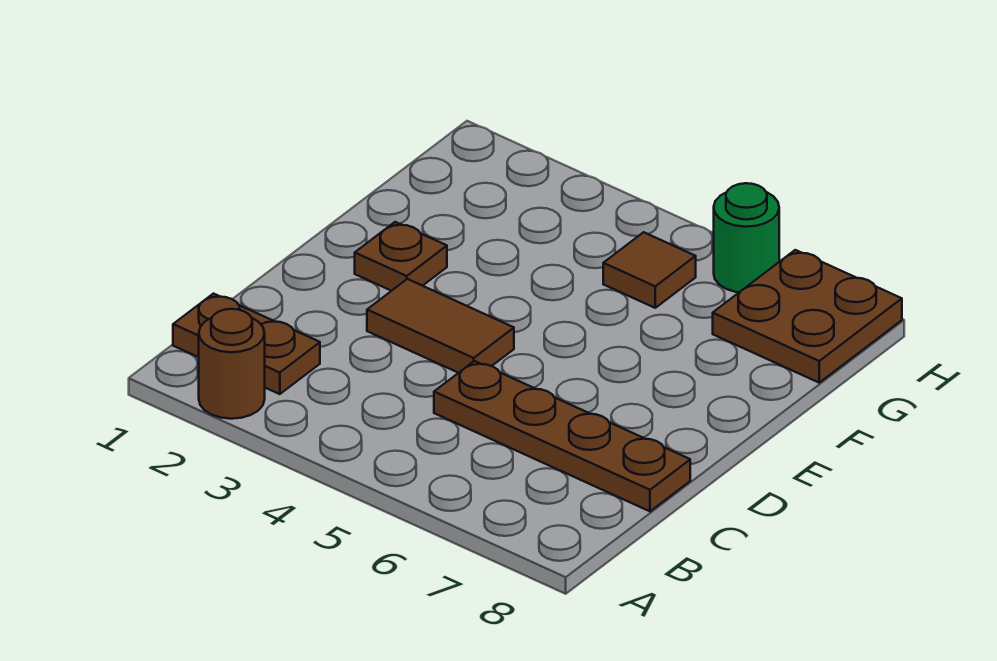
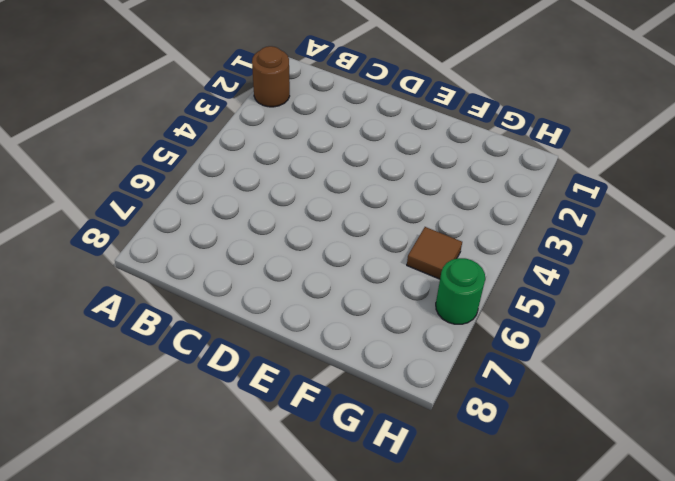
none -> brown plate B1:B2 level 1
none -> brown plate C5:C8 level 1

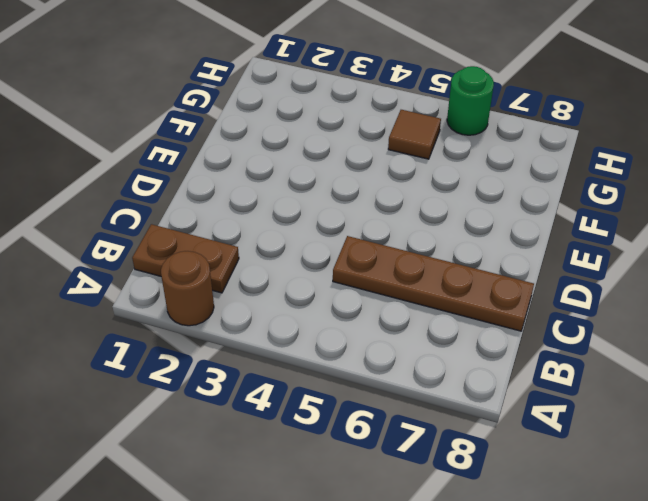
none -> brown tile D3:D4 level 1
none -> brown plate E2 level 1

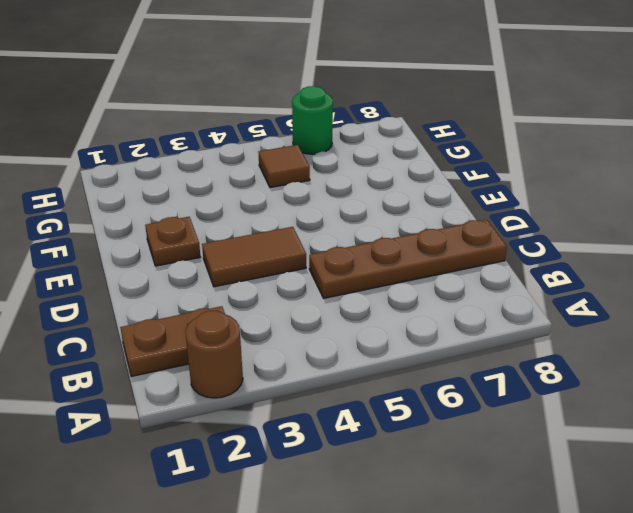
none -> brown plate G7:H8 level 1

